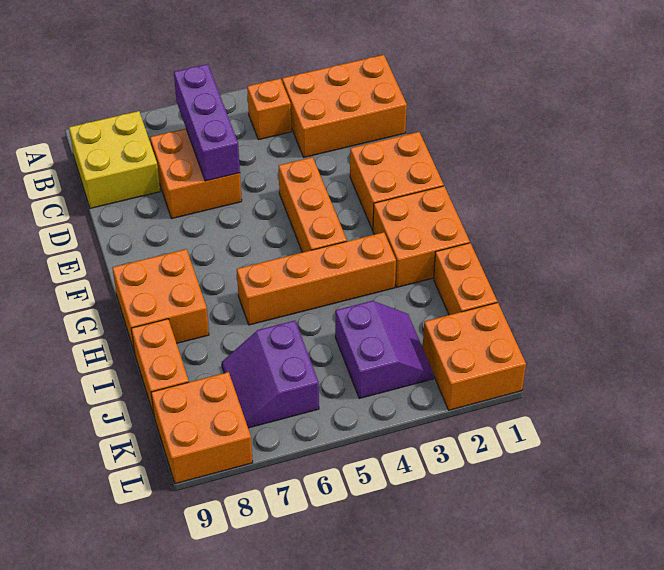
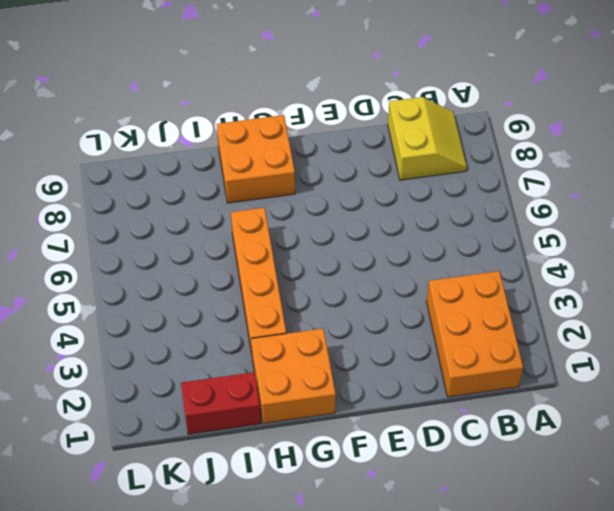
yellow slope B8:C9 level 1 top C -> yellow brick B8:C9 level 1
red brick I1:J1 level 1 -> orange brick I1:J1 level 1
none -> orange brick B4 level 1
none -> orange brick C6:D7 level 1
none -> orange brick E1:F2 level 1

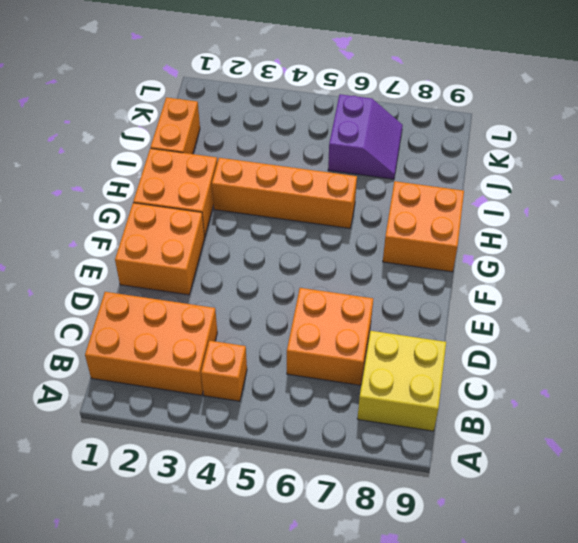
none -> orange brick E4:G4 level 1
none -> orange brick I9:J9 level 1
none -> purple slope J3:K4 level 1 top 4

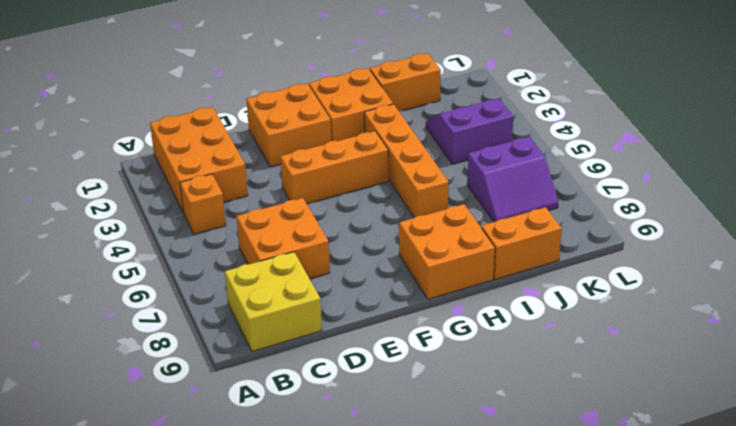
none -> orange brick K1:L2 level 1
none -> orange brick K8:L9 level 1
none -> purple brick B6:D6 level 2

